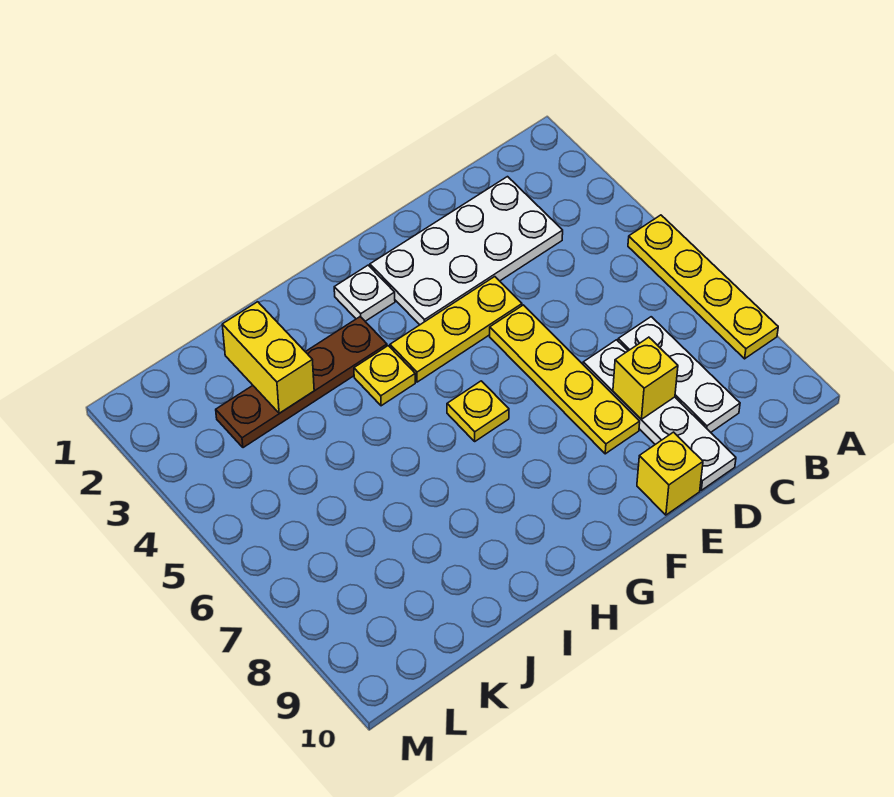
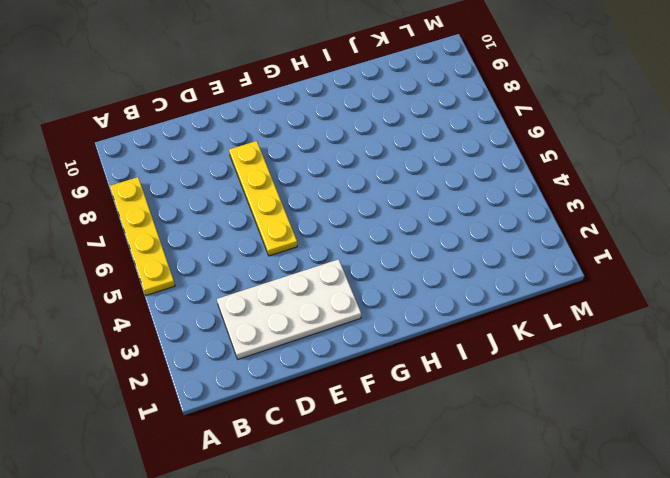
none -> white plate C7:C9 level 1
none -> white plate D7:D10 level 1
none -> yellow plate E4:G4 level 1

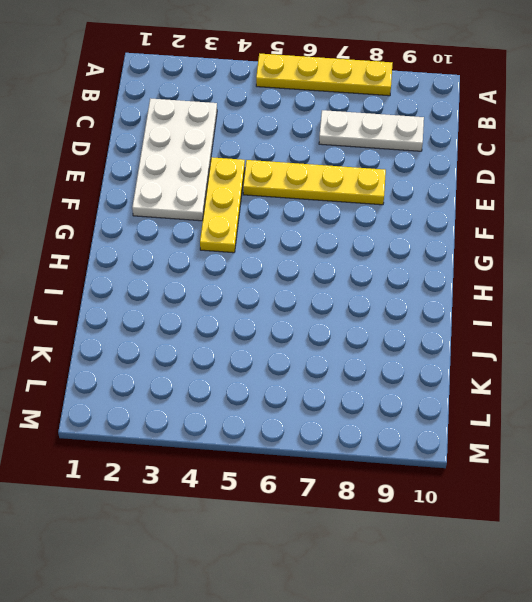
none -> white plate D7:D10 level 1
none -> yellow brick E10 level 1
none -> white plate G2 level 1

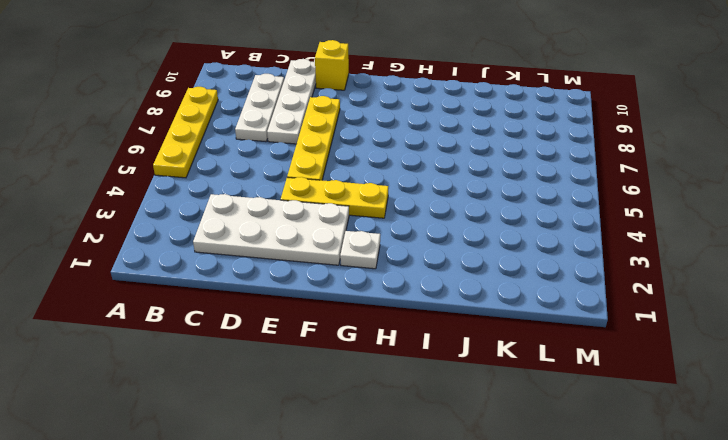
none -> yellow plate G6 level 1
none -> brown plate H3:K3 level 1
none -> yellow plate H4 level 1

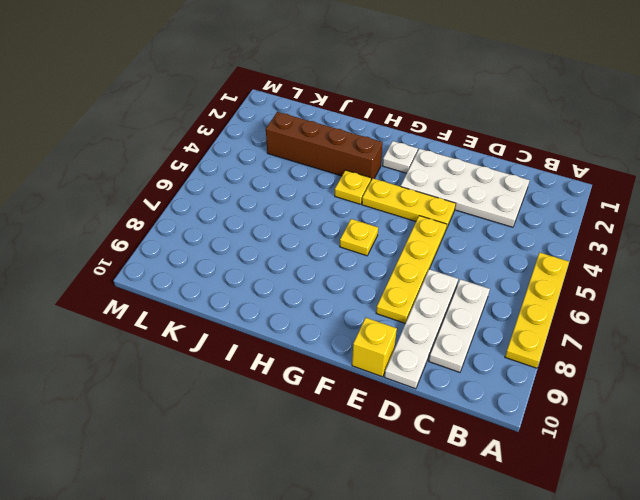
brown brick H3:K3 level 1 -> brown plate H3:K3 level 1
none -> yellow brick D8 level 2
none -> yellow brick J2:J3 level 2

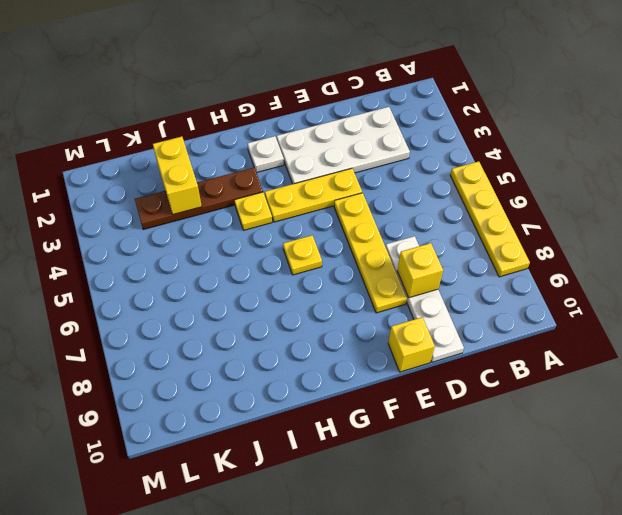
none -> white plate C7:C9 level 1

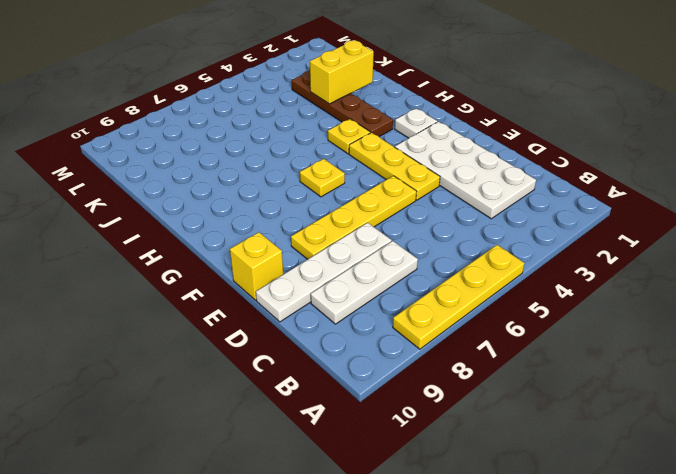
none -> yellow brick D8 level 2

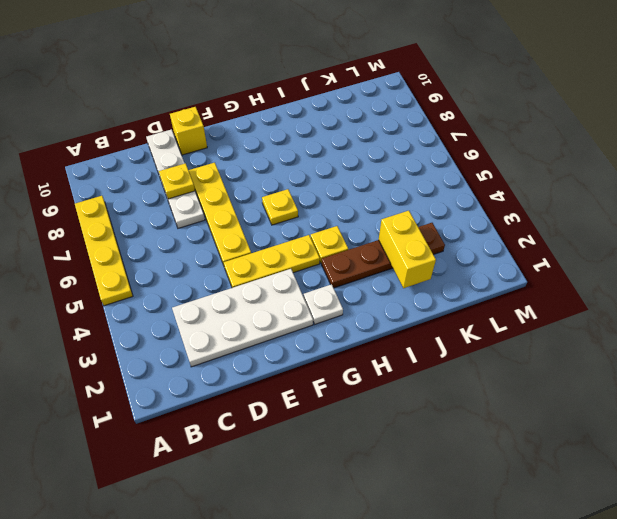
yellow plate D8 level 2 -> yellow brick D8 level 2
none -> white plate C7:C9 level 1

